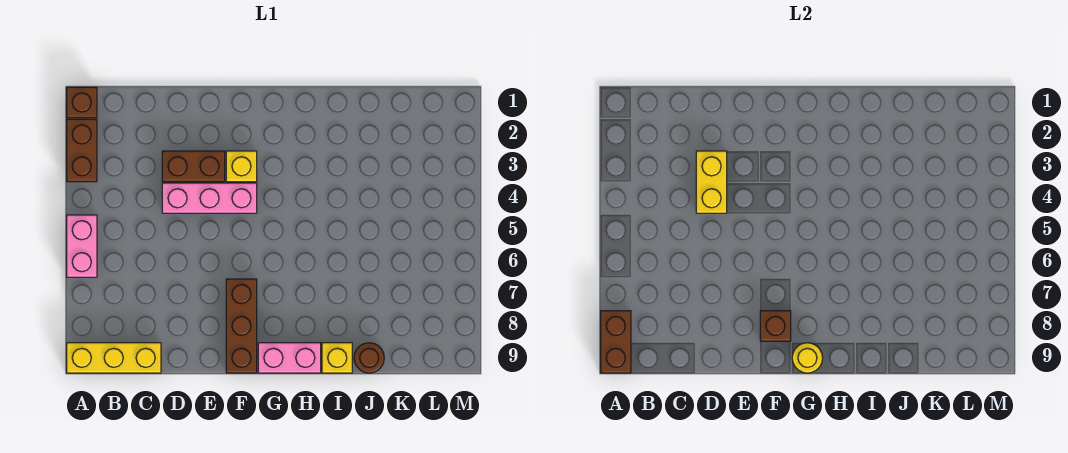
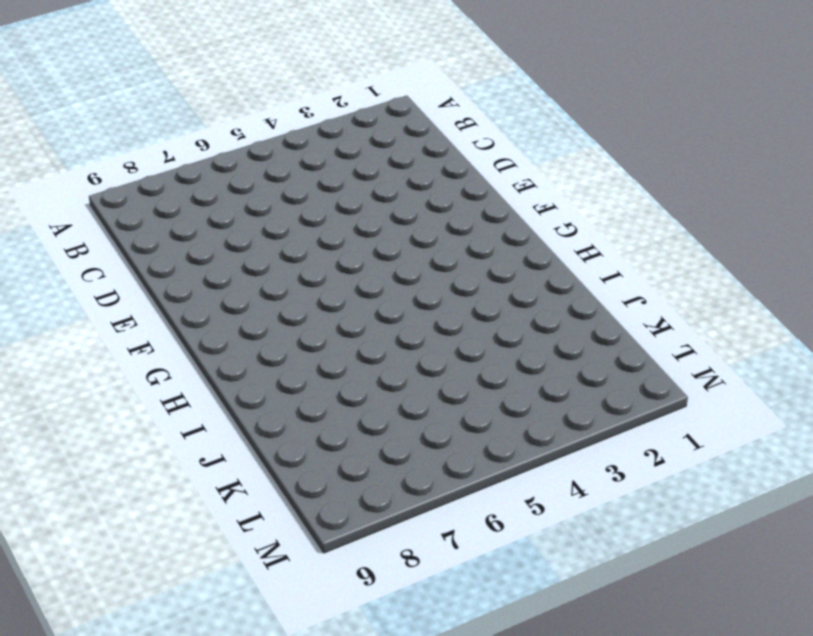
none -> brown brick A1 level 1
none -> brown brick A2:A3 level 1
none -> pink brick A5:A6 level 1

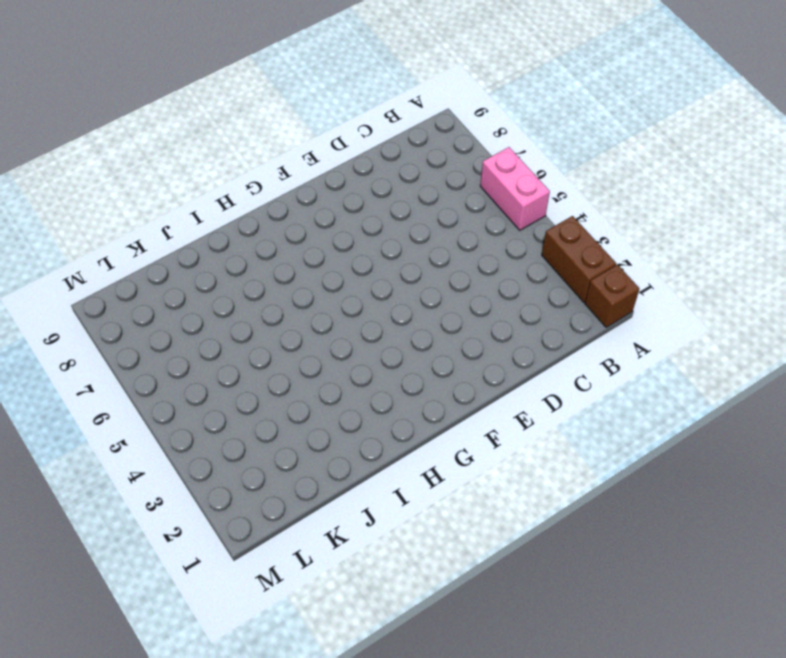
none -> yellow brick A9:C9 level 1
none -> brown brick D3:E3 level 1
none -> pink brick D4:F4 level 1

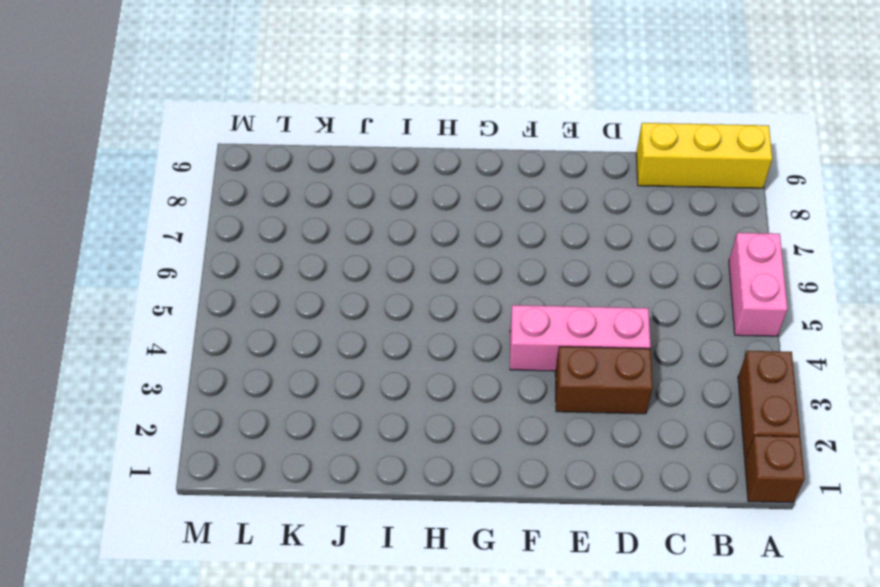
none -> yellow brick F3 level 1
none -> brown brick F7:F9 level 1
none -> pink brick G9:H9 level 1

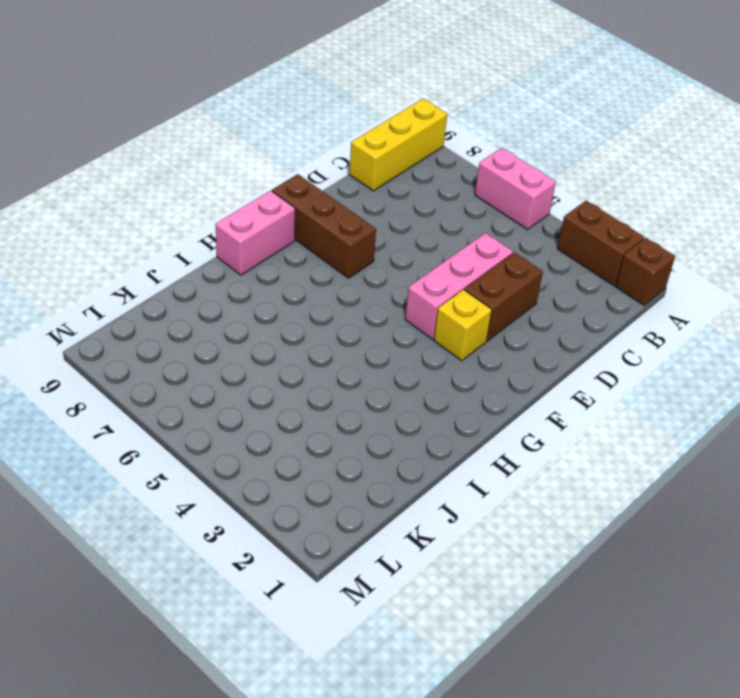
none -> yellow brick I9 level 1
none -> brown round brick J9 level 1
none -> brown brick A8:A9 level 2

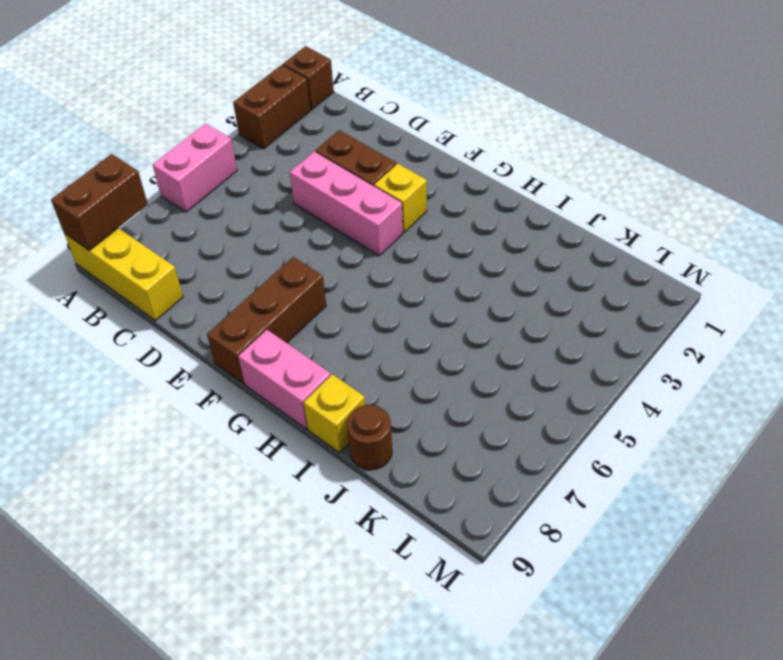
none -> yellow brick D3:D4 level 2
none -> brown brick F8 level 2
none -> yellow round brick G9 level 2

